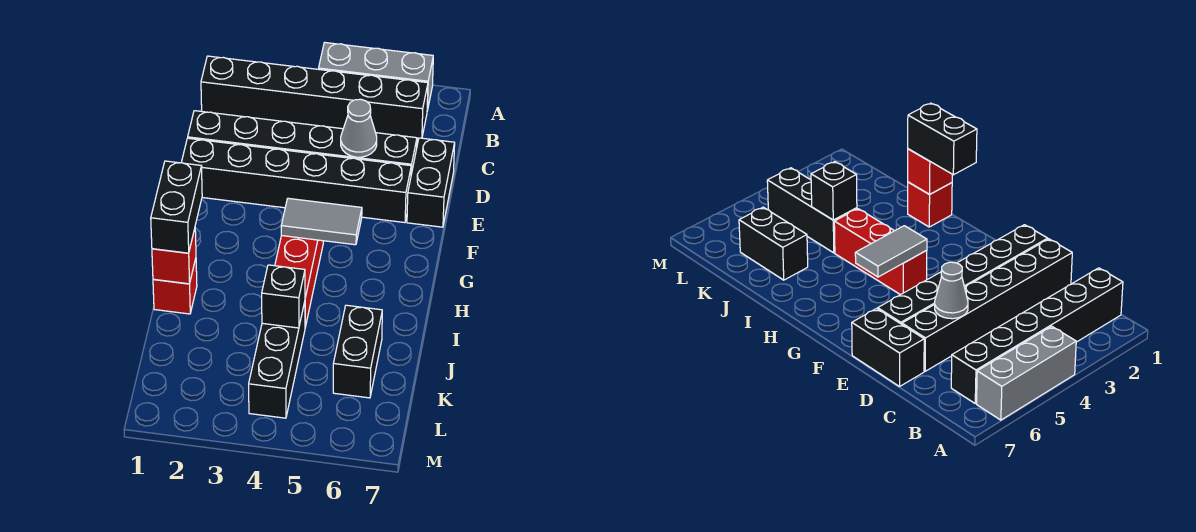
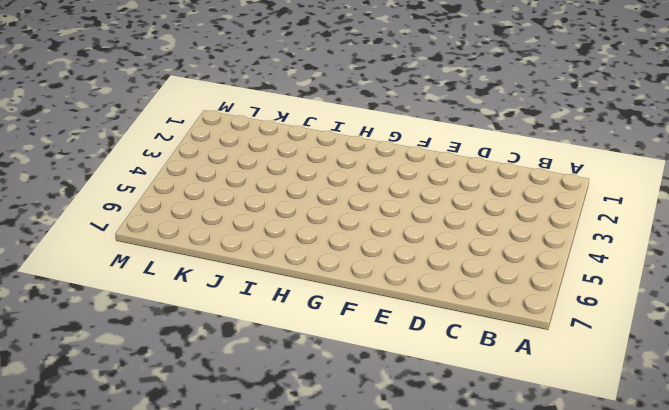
none -> grey brick A4:A6 level 1
none -> black brick B1:B6 level 1
none -> black brick D1:D6 level 1

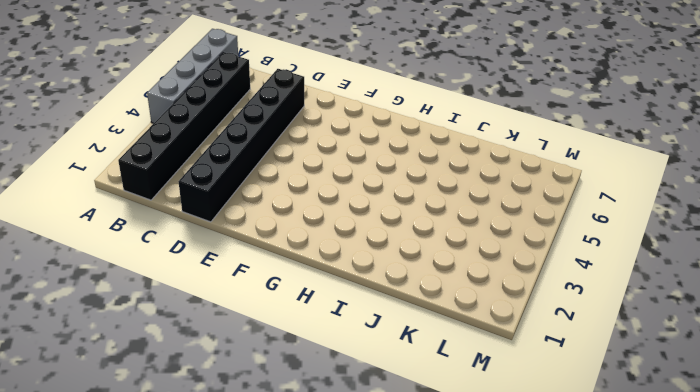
grey brick A4:A7 level 1 -> grey brick A4:A6 level 1
none -> black brick D7:E7 level 1
none -> black brick E1:E6 level 1
none -> red brick G4:I4 level 1

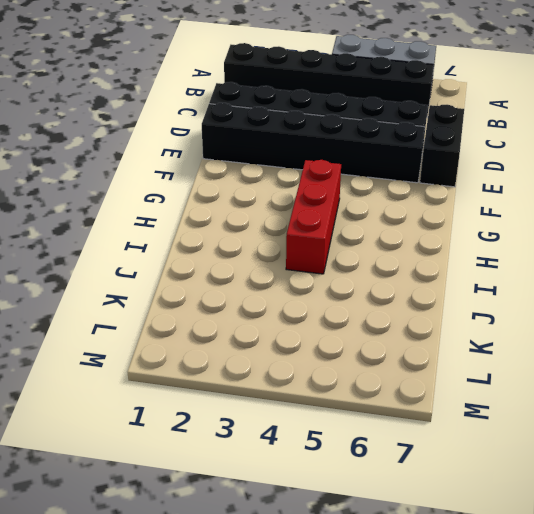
none -> red brick I1 level 1
none -> black brick J4:L4 level 1
none -> black brick J6:K6 level 1

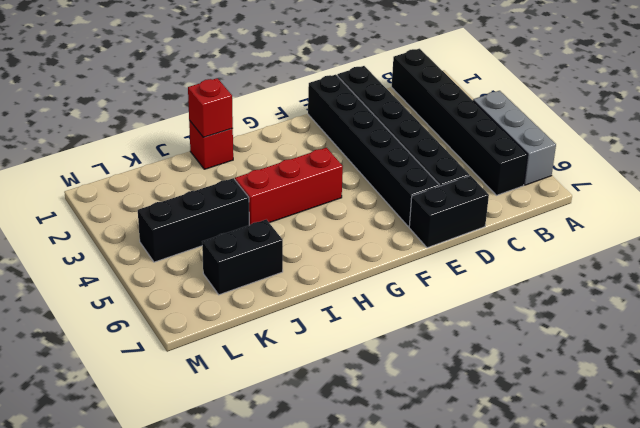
none -> grey cone D5 level 2
none -> grey tile G4:G5 level 2
none -> black brick J4 level 2

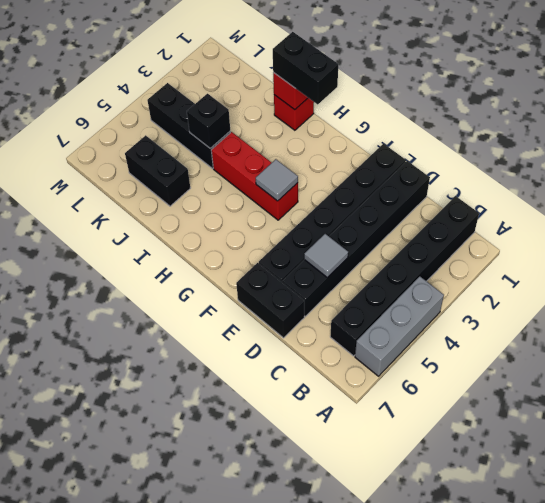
grey tile D5 level 2 -> grey cone D5 level 2
grey tile G4 level 2 -> grey tile G4:G5 level 2

